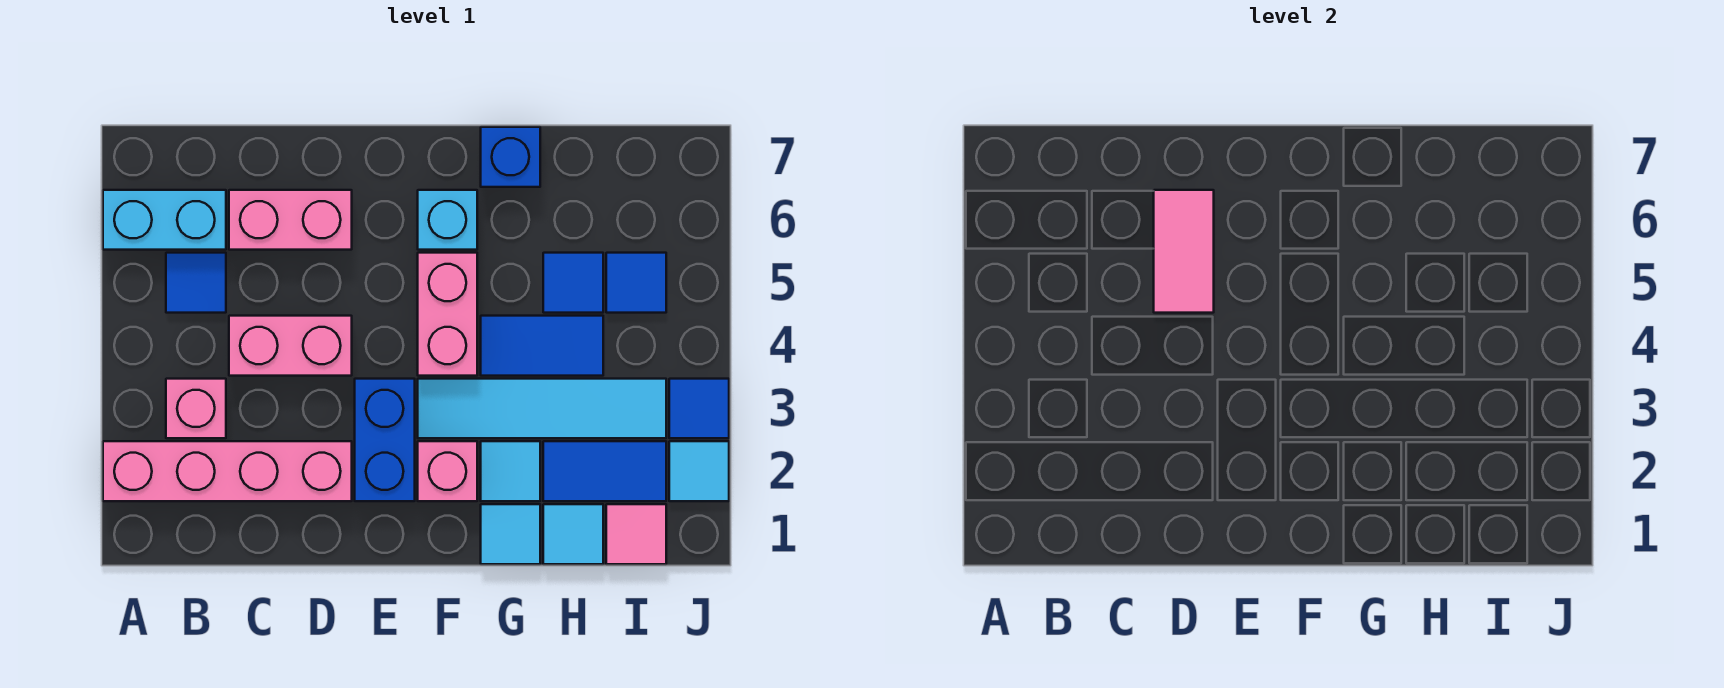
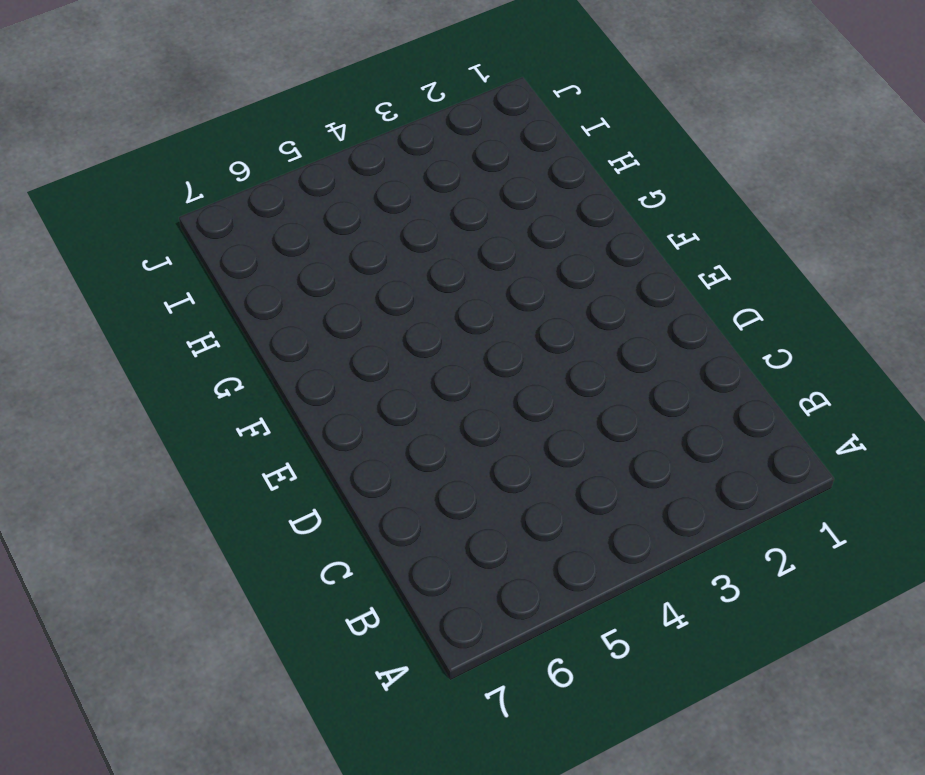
none -> pink brick A2:D2 level 1
none -> cyan brick A6:B6 level 1
none -> pink brick B3 level 1

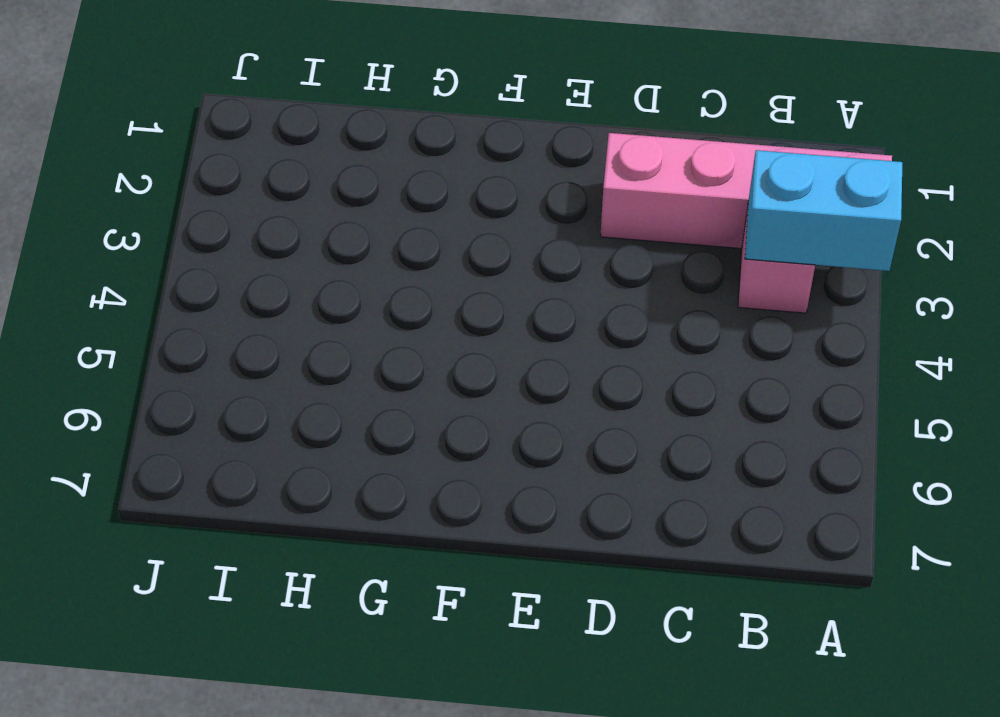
cyan brick A3:B3 level 2 -> cyan brick A6:B6 level 1
none -> blue tile B5 level 1
none -> pink brick C4:D4 level 1
none -> pink brick C6:D6 level 1

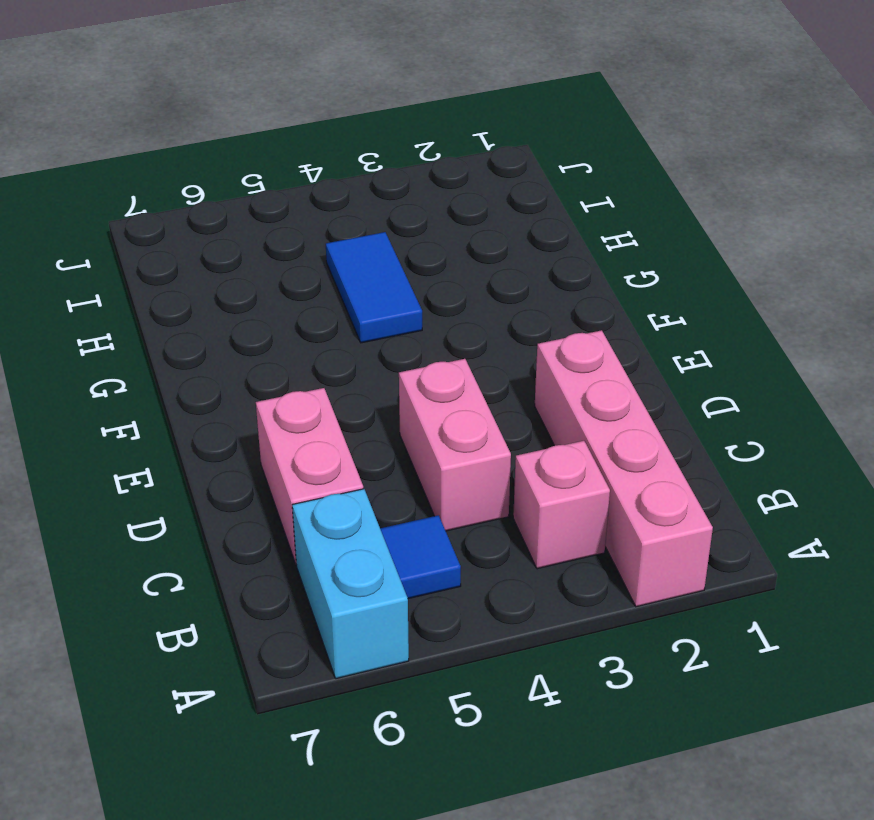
none -> blue brick E2:E3 level 1
none -> pink brick F2 level 1
none -> cyan tile F3:I3 level 1

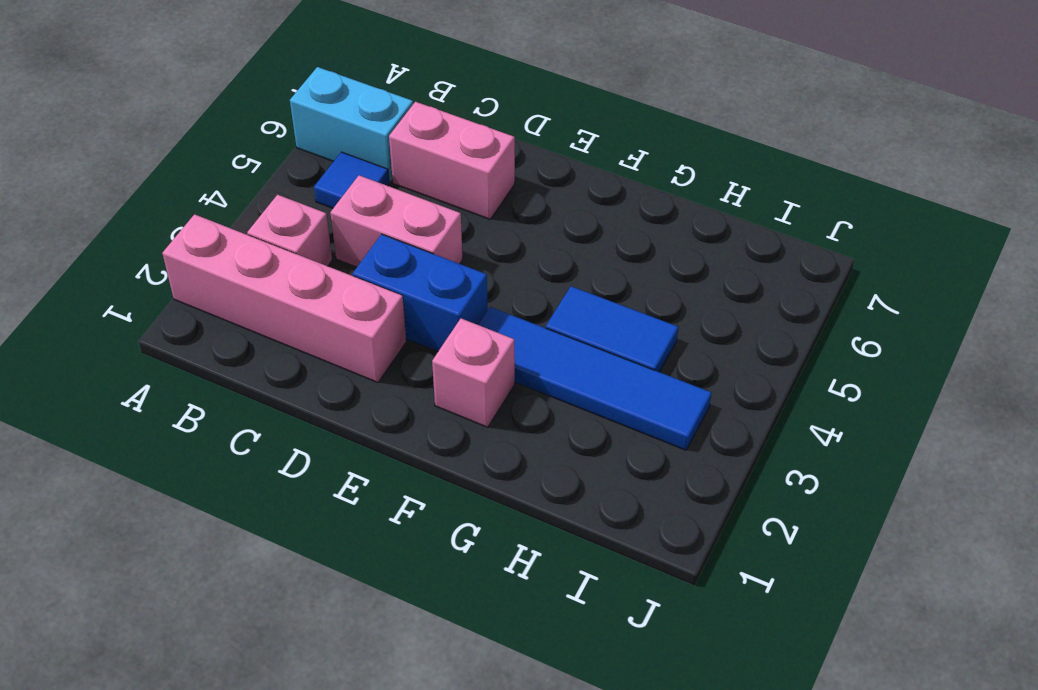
blue brick D3:E3 level 1 -> blue brick E2:E3 level 1
blue tile F3:I3 level 1 -> cyan tile F3:I3 level 1
none -> pink brick F4:F5 level 1
none -> cyan brick F6 level 1
none -> cyan tile G1 level 1

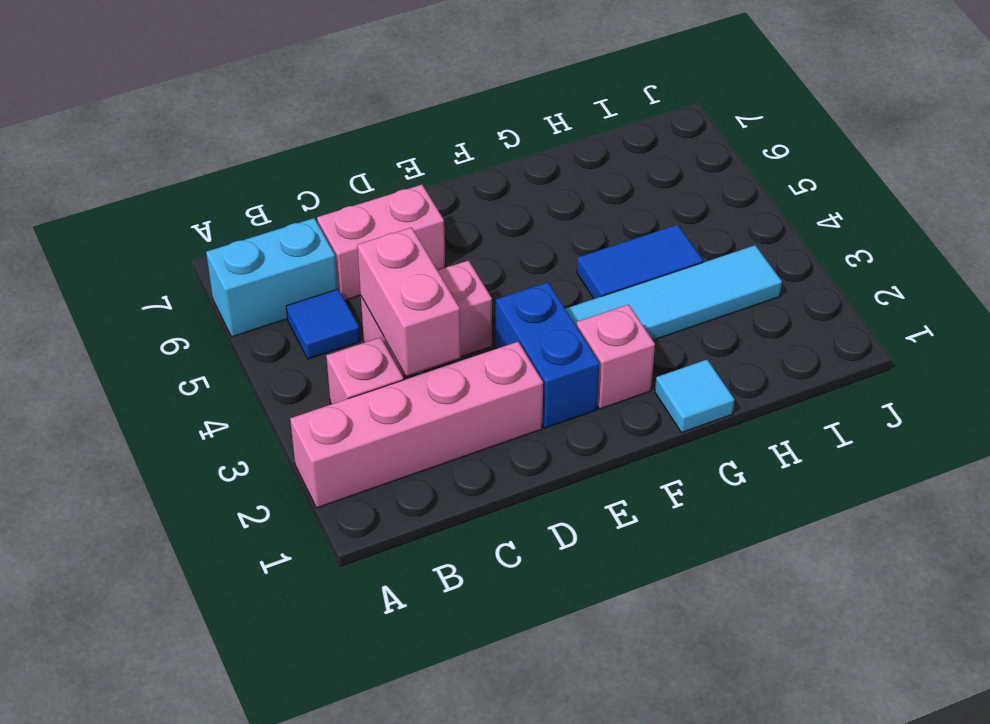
pink brick C3:C4 level 2 -> pink brick F4:F5 level 1
none -> cyan brick F6 level 1
none -> cyan tile G2 level 1
none -> blue brick G7 level 1

